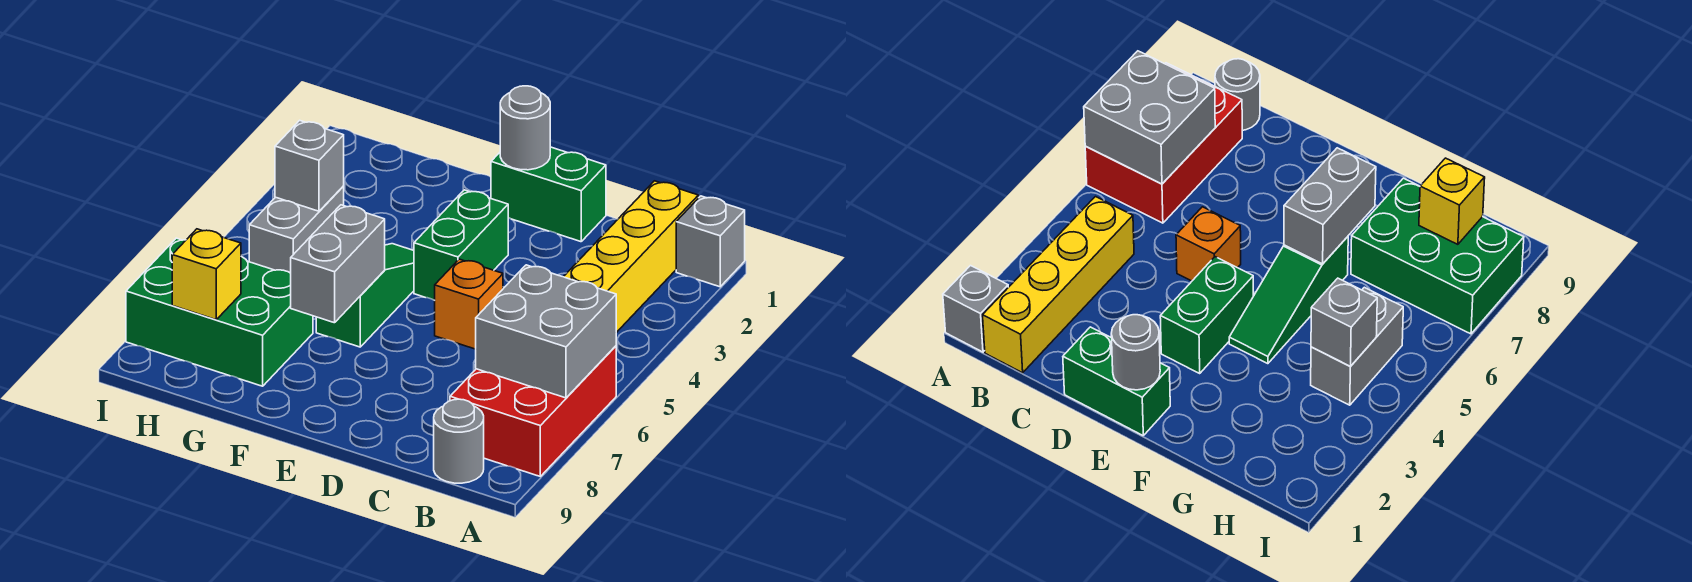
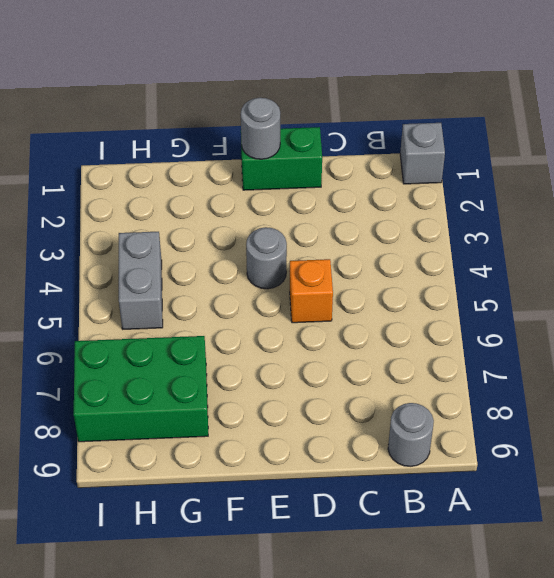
grey round brick E4 level 1 -> green brick E3:E4 level 1
none -> red brick A6:B8 level 1
none -> yellow brick B1:B4 level 1
none -> green slope F4:F6 level 1 top 6

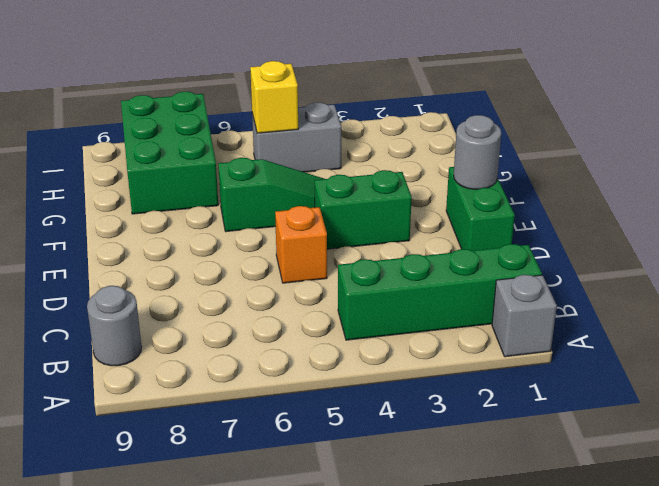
green brick B1:B4 level 1 -> yellow brick B1:B4 level 1
yellow brick H5 level 2 -> yellow brick H8 level 2
none -> red brick A6:B8 level 1
none -> grey brick A6:B7 level 2
none -> grey brick F6:F7 level 2

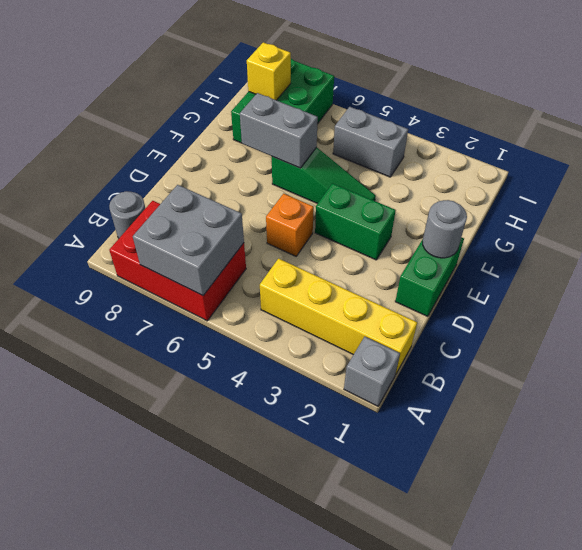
none -> grey brick H4 level 2

